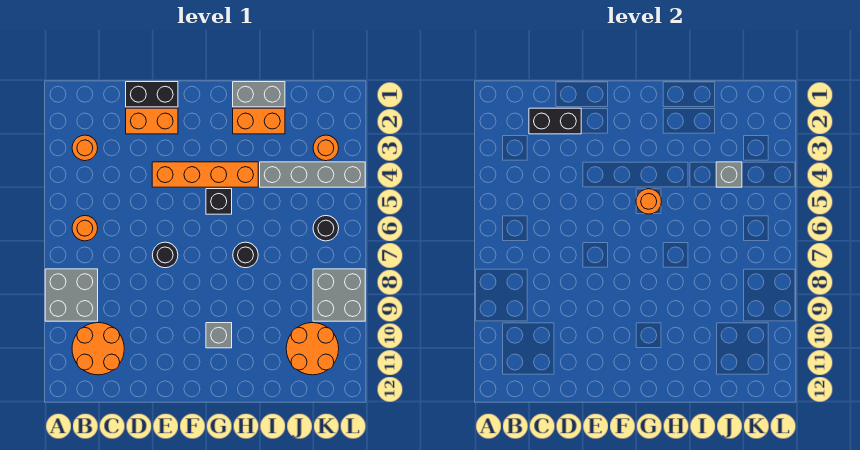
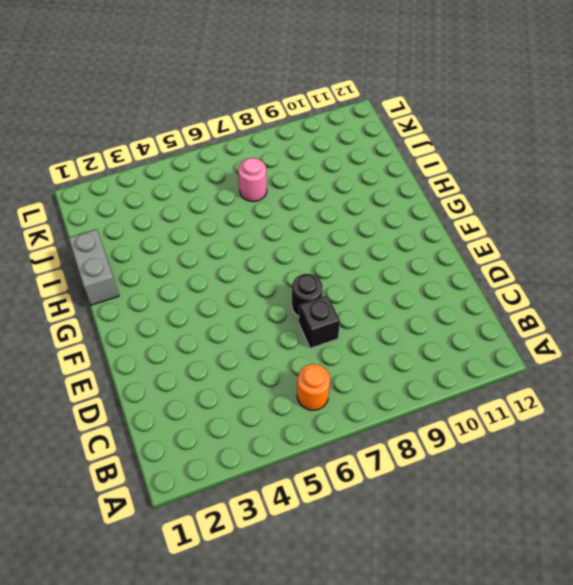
black brick D7 level 1 -> black brick G5 level 1
pink round brick J7 level 1 -> none
none -> grey brick A8:B9 level 1
none -> orange round brick B3 level 1
none -> orange round brick B10:C11 level 1

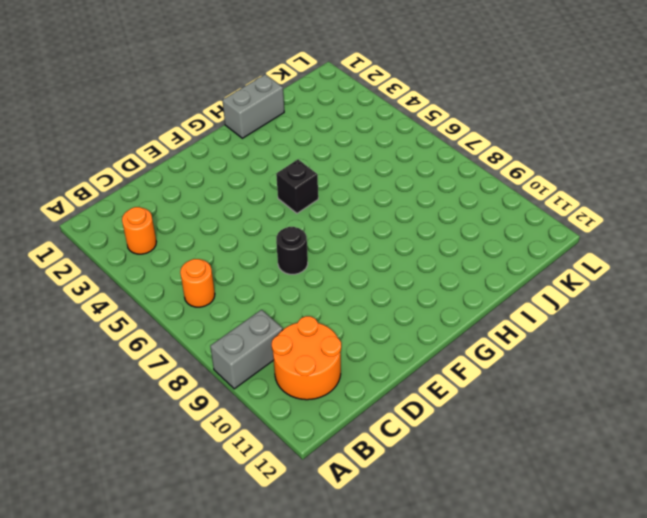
grey brick A9:B9 level 1 -> grey brick A8:B9 level 1
none -> black brick D1:E1 level 1
none -> orange brick D2:E2 level 1
none -> orange brick E4:H4 level 1

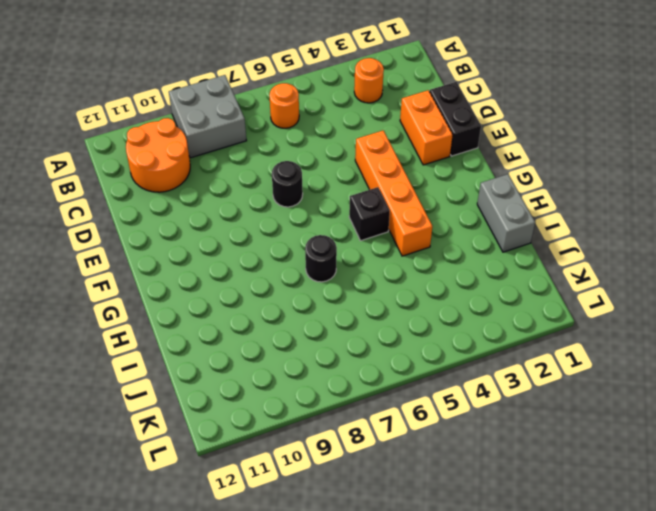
none -> grey brick G10 level 1
none -> orange brick H2:I2 level 1
none -> grey brick I4:L4 level 1

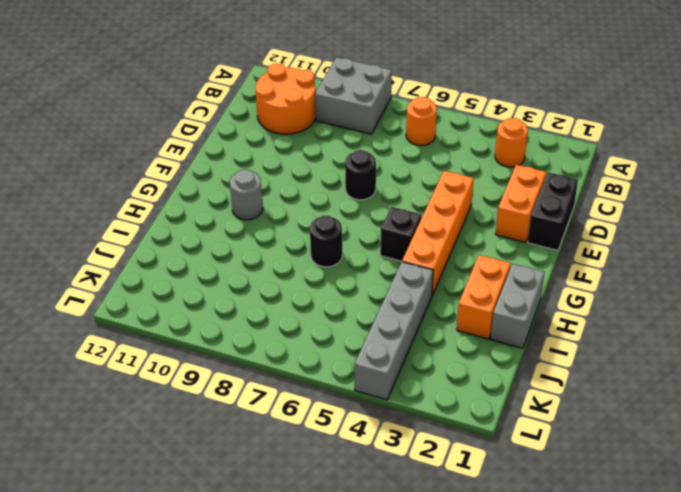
grey round brick G10 level 1 -> grey brick G10 level 1
none -> orange round brick J10:K11 level 1
none -> orange round brick K3 level 1
none -> black round brick K6 level 1

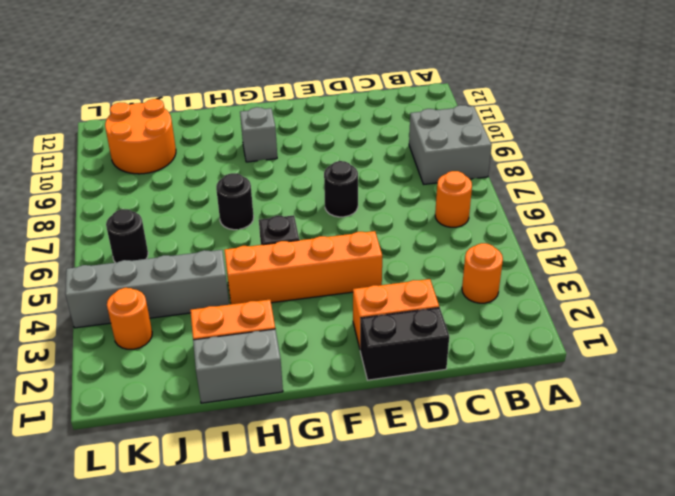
none -> orange round brick B10:C11 level 1
none -> grey brick K8:L9 level 1
none -> black brick C2:D2 level 2

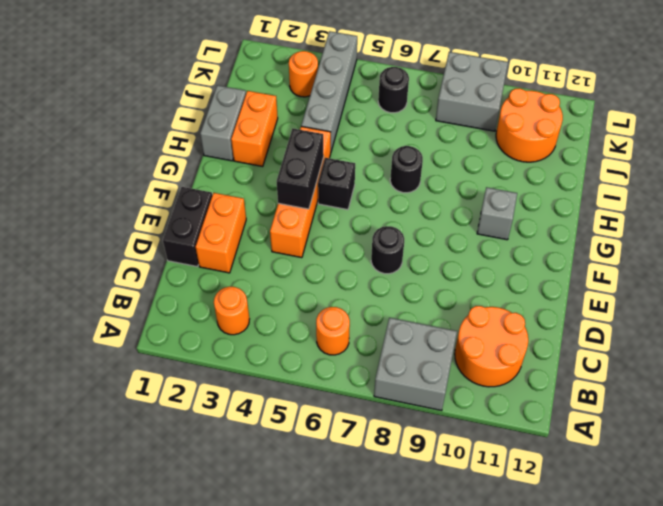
black brick F4:G4 level 2 -> black brick C2:D2 level 2
none -> orange round brick G5 level 2
none -> grey brick J4 level 2

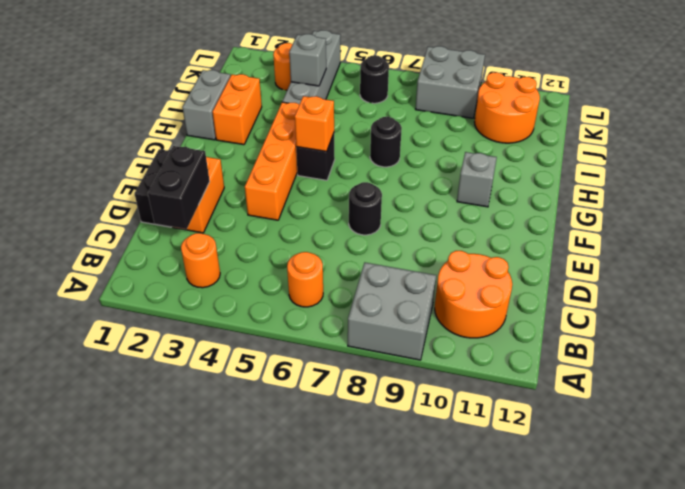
orange brick G5 level 2 -> orange round brick G5 level 2

